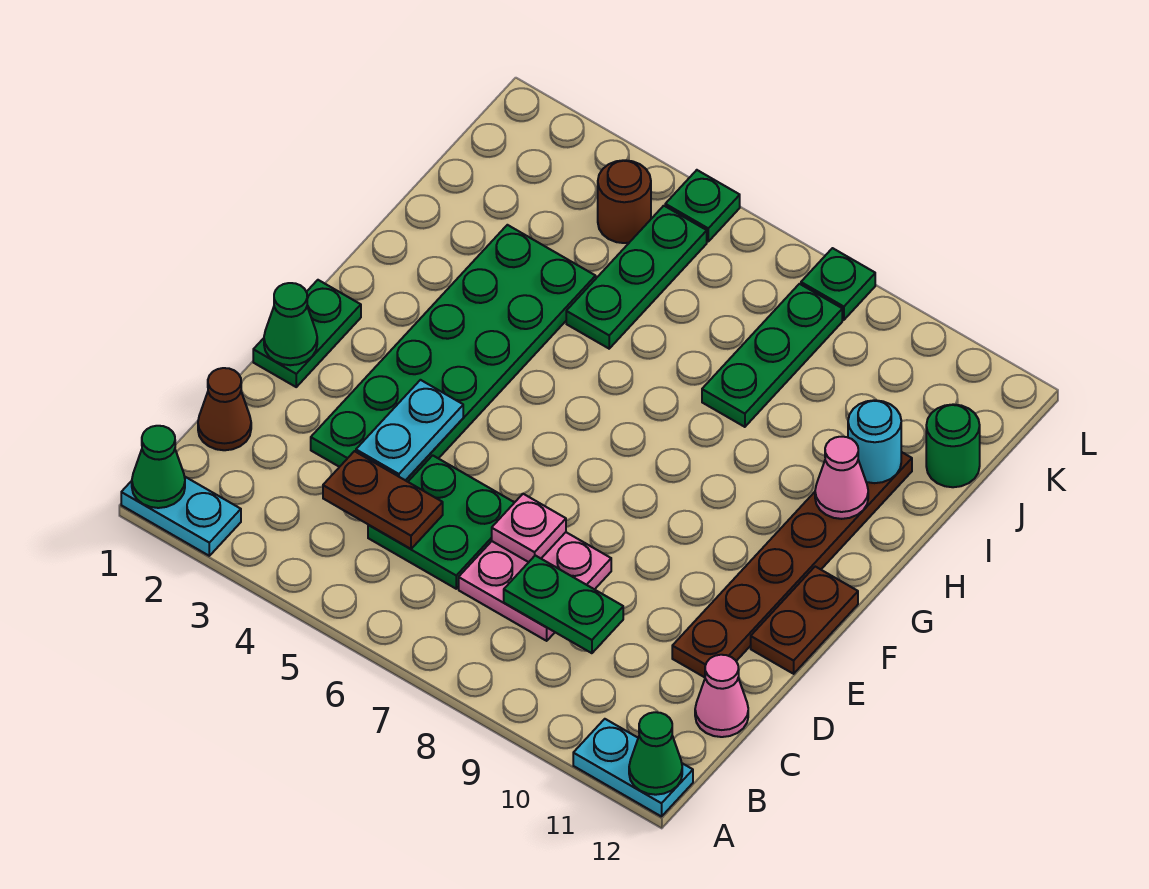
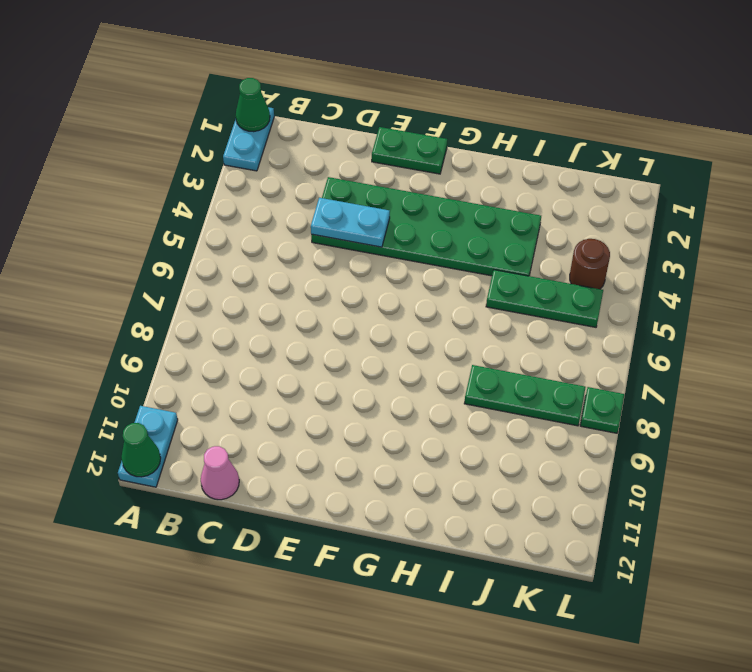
none -> brown cone C1 level 1
none -> green plate C5:D6 level 1
none -> pink plate C7:D8 level 1

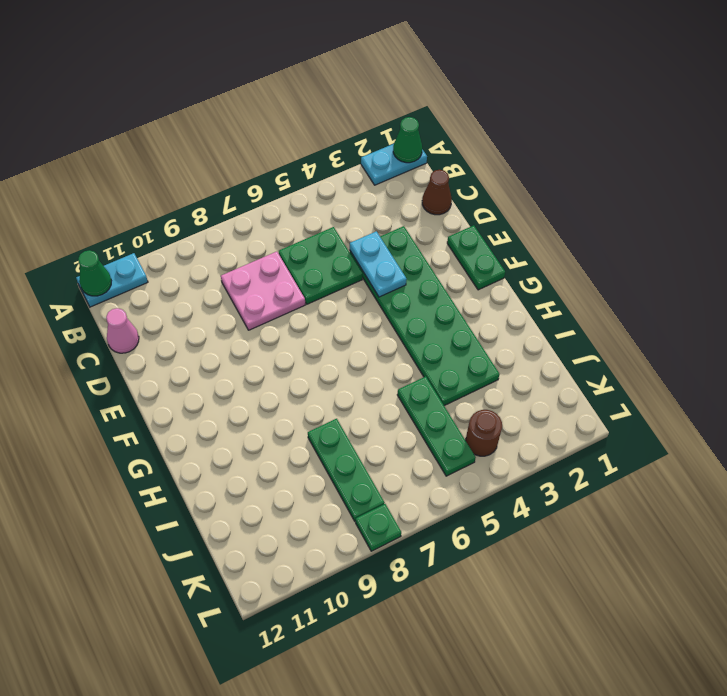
none -> brown plate D11:I11 level 1
none -> brown plate E12:F12 level 1
none -> green round brick J12 level 1

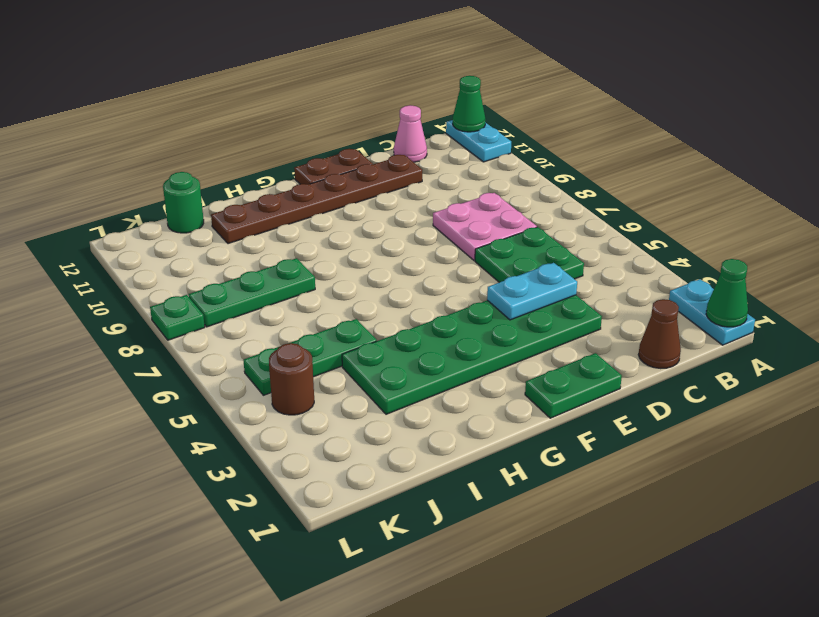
none -> green plate L5 level 1
none -> brown plate C4:C5 level 2
none -> green plate C8:C9 level 2

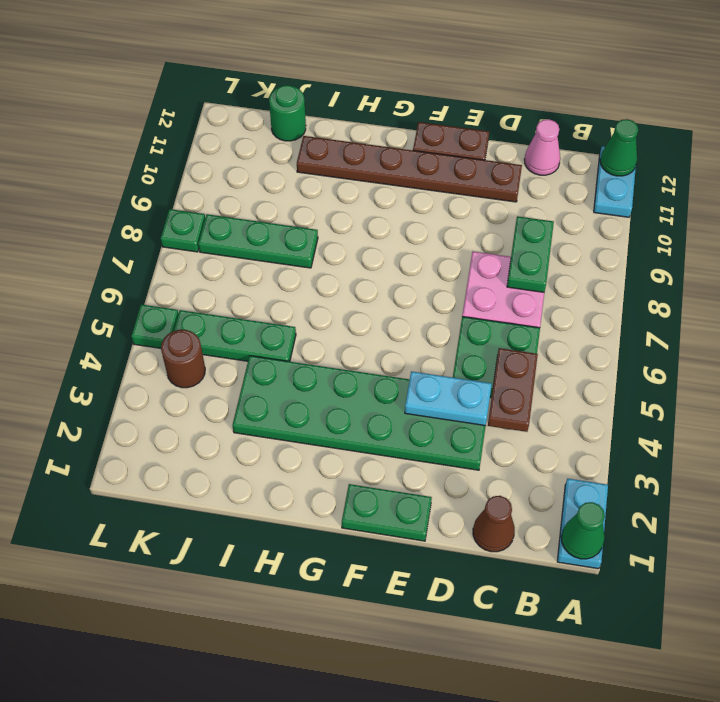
none -> pink plate D7 level 2
none -> green cone E1 level 2
none -> pink cone H11 level 2

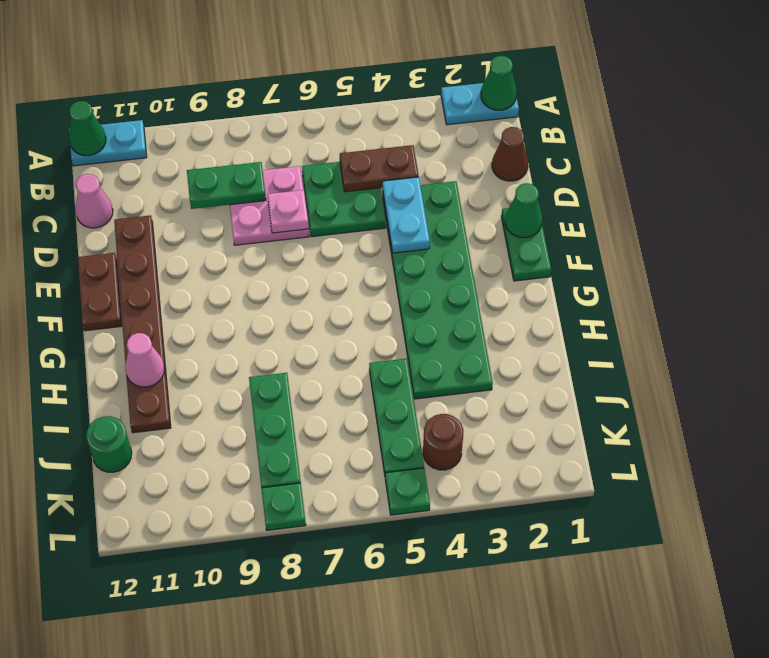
none -> cyan round brick I11 level 2

